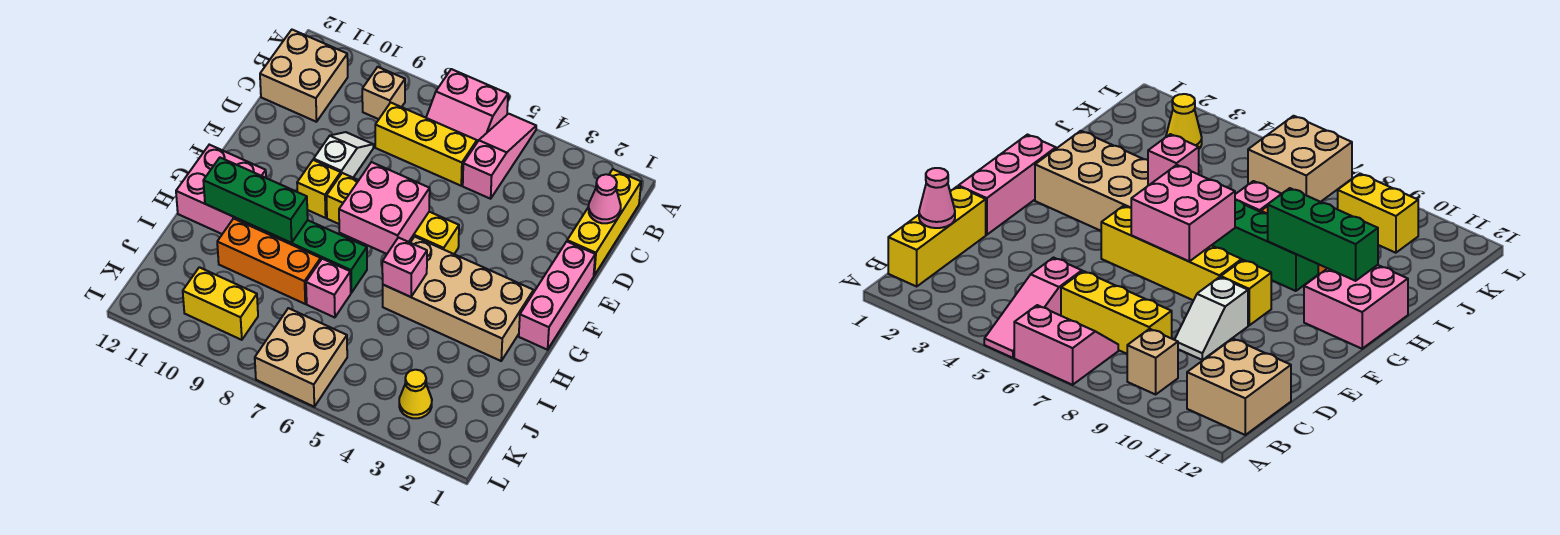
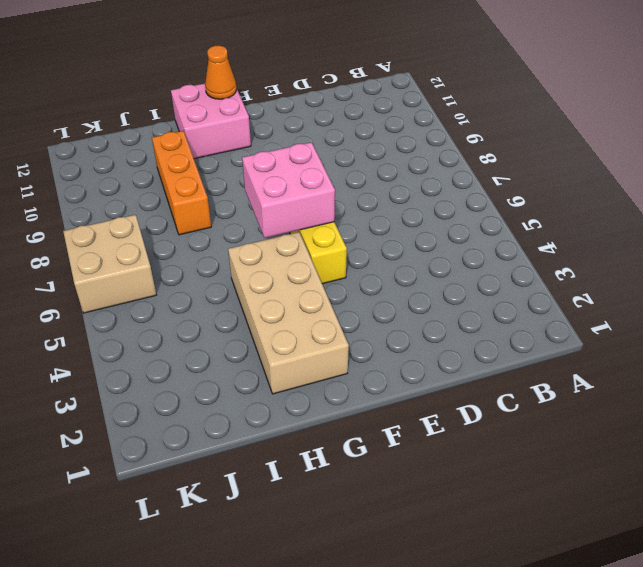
orange cone G12 level 2 -> none
none -> pink slope A5:C5 level 1 top C
none -> pink slope A6:B7 level 1 top A
none -> yellow brick B1:D1 level 1

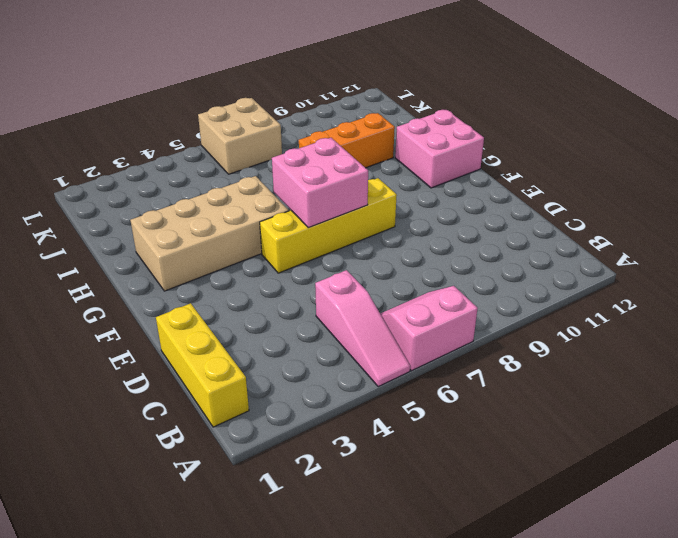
none -> tan brick B9 level 1
none -> tan brick B11:C12 level 1
none -> yellow brick C6:C8 level 1

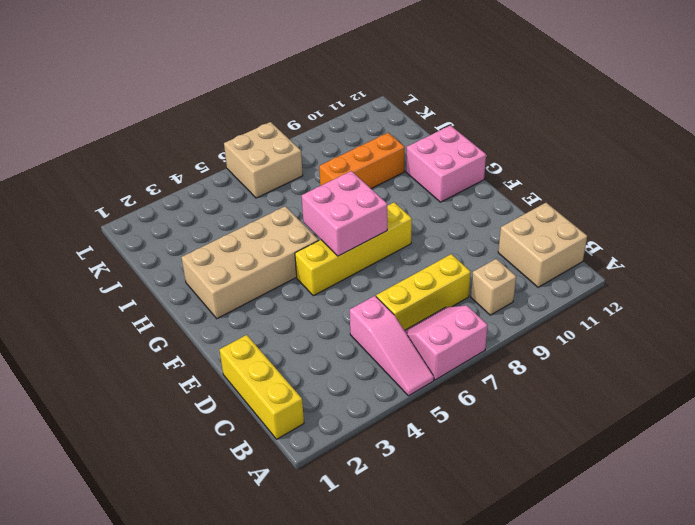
none -> white slope D9:E9 level 1 top E
none -> pink brick E1:G1 level 1
none -> yellow brick F9 level 1

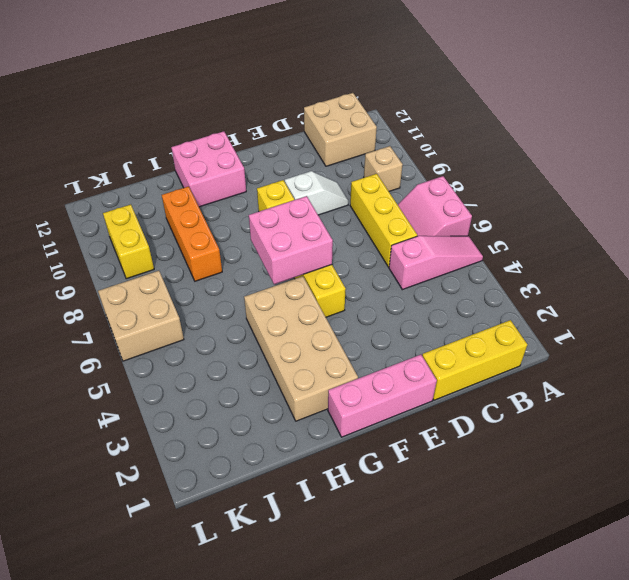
none -> green brick H7:H9 level 1
none -> pink brick I7 level 1
none -> yellow cone K3 level 1

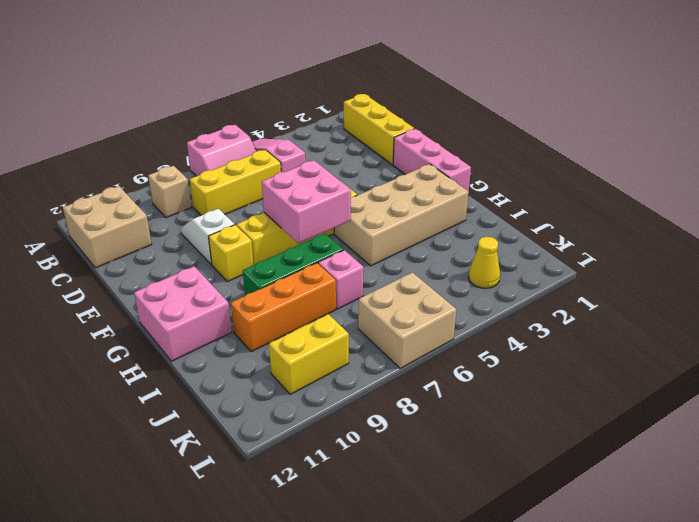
none -> pink cone C1 level 2
none -> pink brick H5 level 2
none -> green brick H9:H11 level 2

